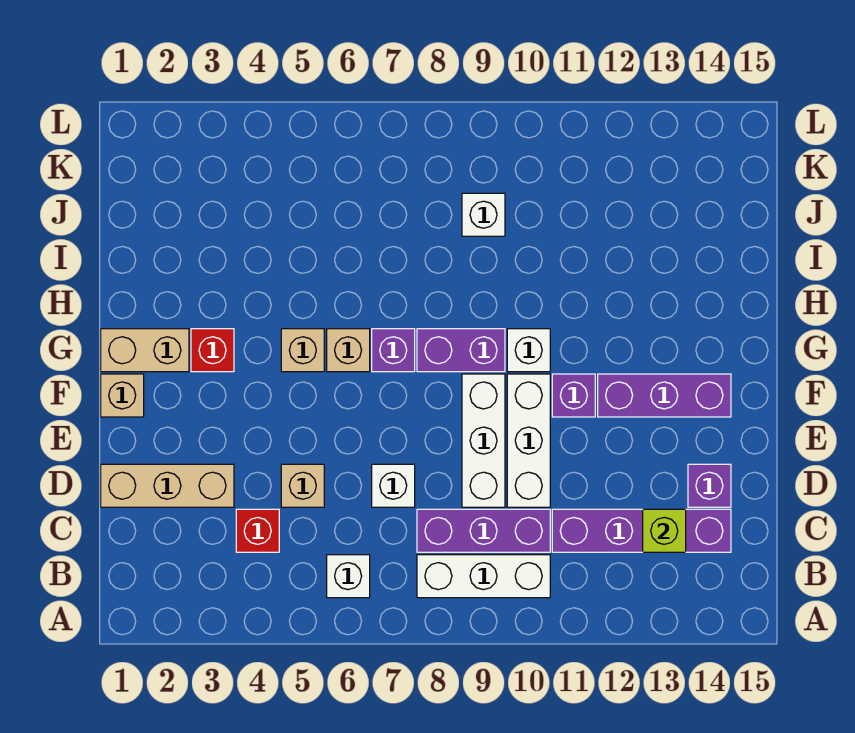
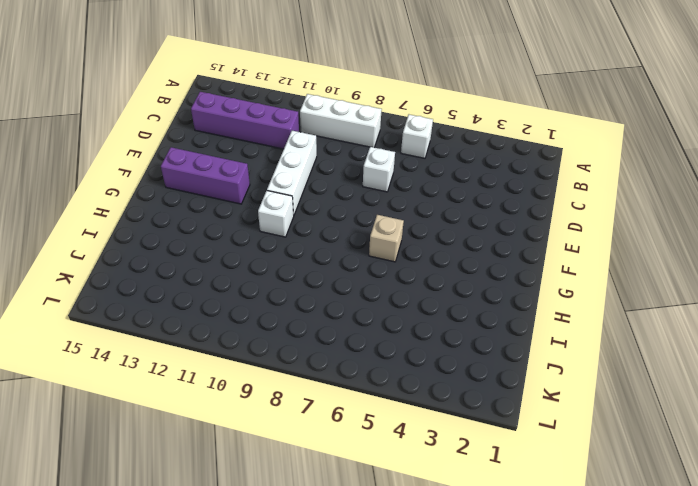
none -> red brick C4 level 1
none -> purple brick C8:C10 level 1
none -> tan brick D1:D3 level 1

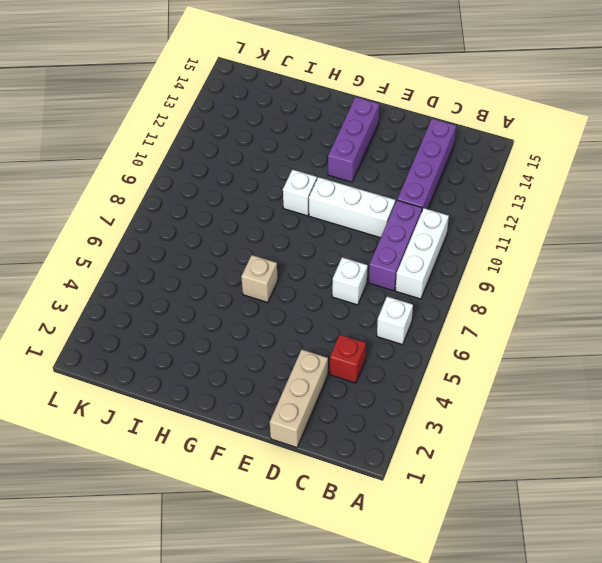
none -> tan brick D5 level 1
none -> white brick D9:F9 level 1
none -> purple brick D14 level 1

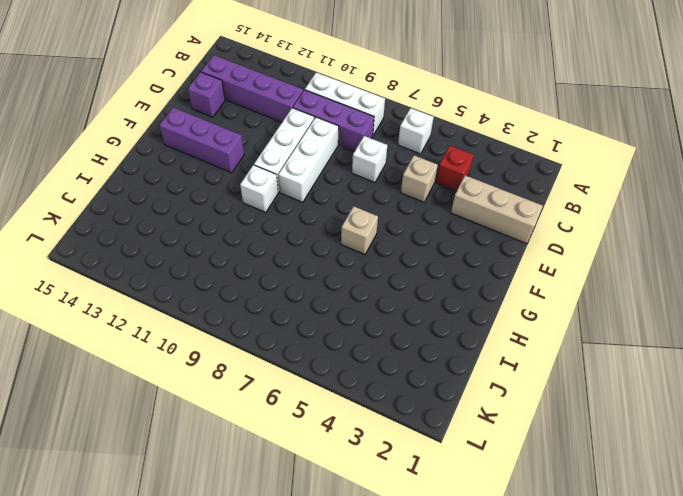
none -> tan brick F1 level 1
none -> purple brick F11 level 1
none -> tan brick G1:G2 level 1

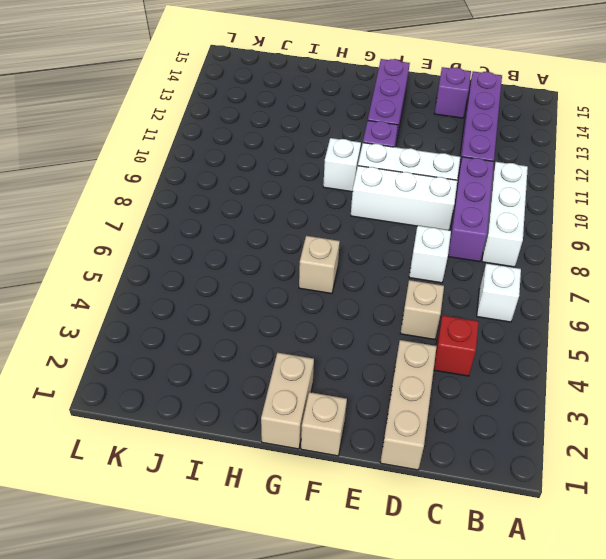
none -> red brick G3 level 1
none -> tan brick G5 level 1
none -> purple brick G7 level 1

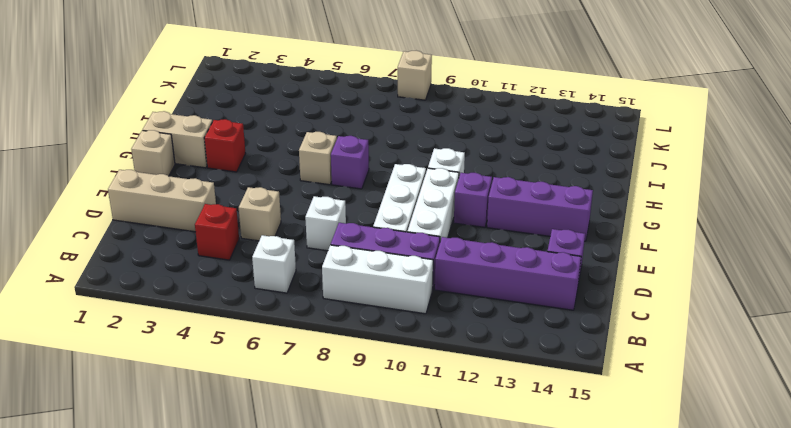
tan brick L8 level 1 -> tan brick G5 level 1
none -> purple brick G8:G9 level 1
none -> white brick J9 level 1
none -> lime brick C13 level 2

